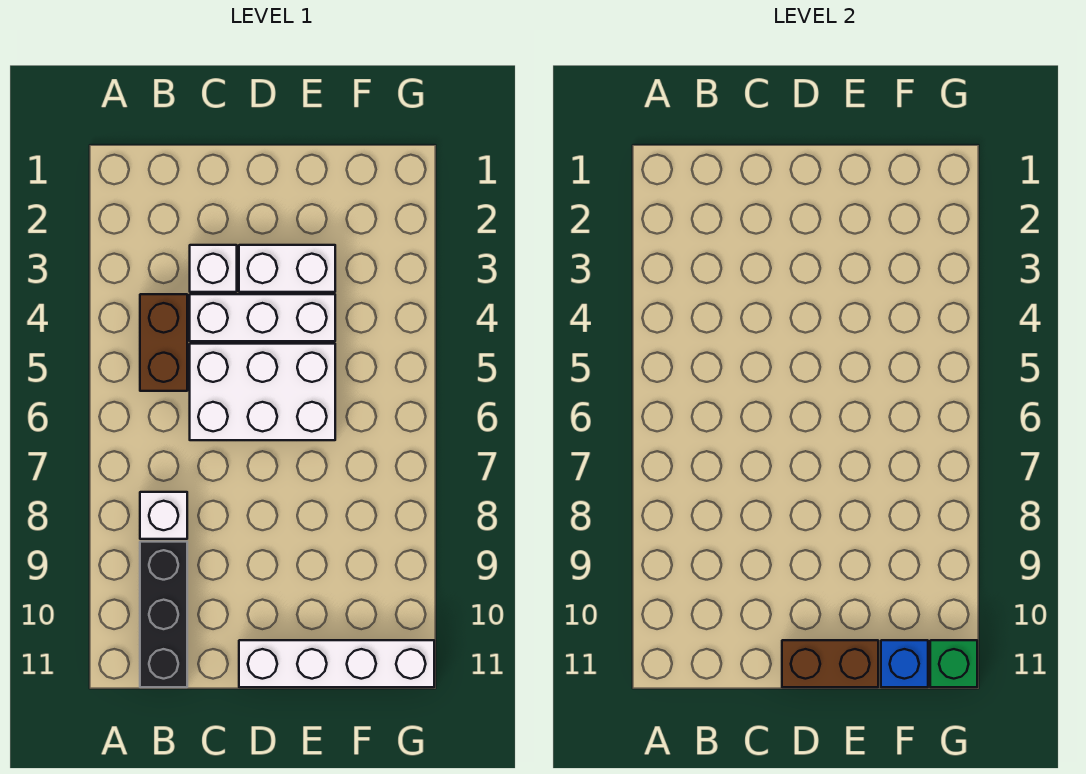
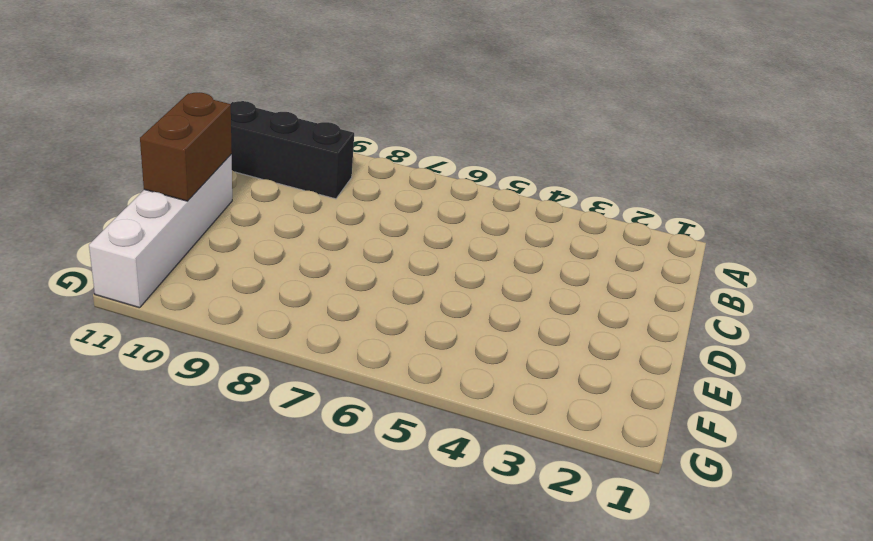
none -> brown brick B4:B5 level 1
none -> white brick B8 level 1

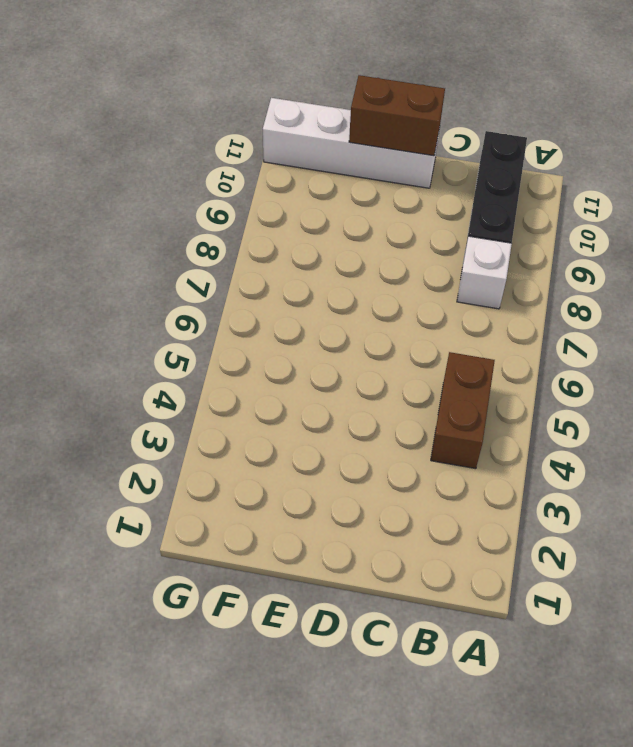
none -> white brick C3 level 1
none -> white brick C4:E4 level 1

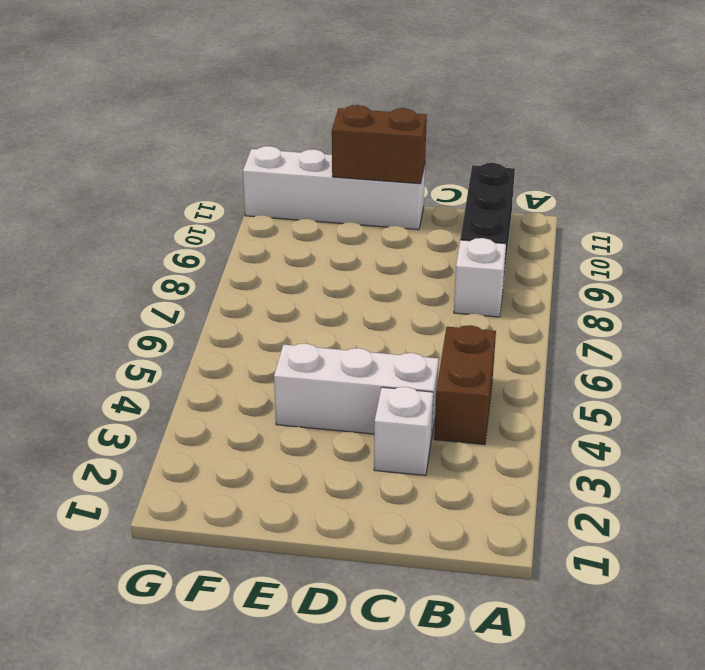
none -> white brick C5:E6 level 1
none -> white brick D3:E3 level 1

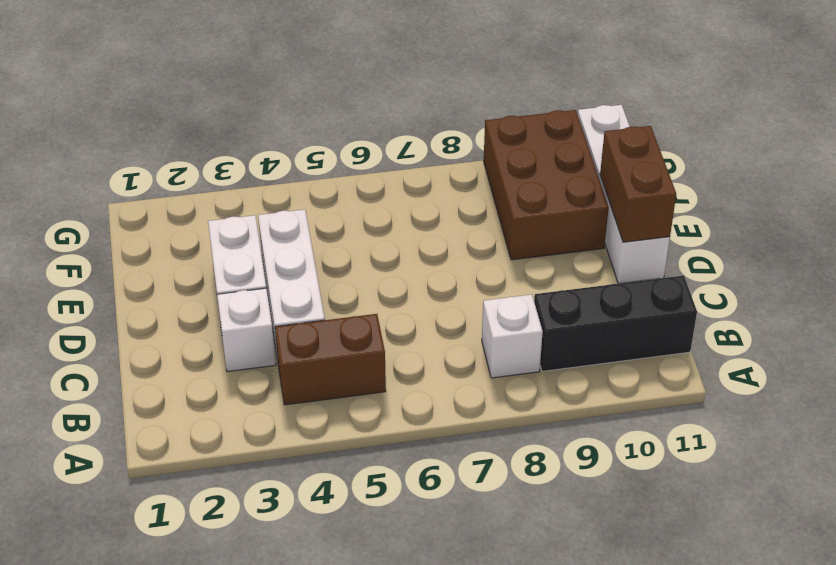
brown brick E9:G10 level 1 -> none
none -> white brick C5:E6 level 1
none -> blue brick F11 level 2

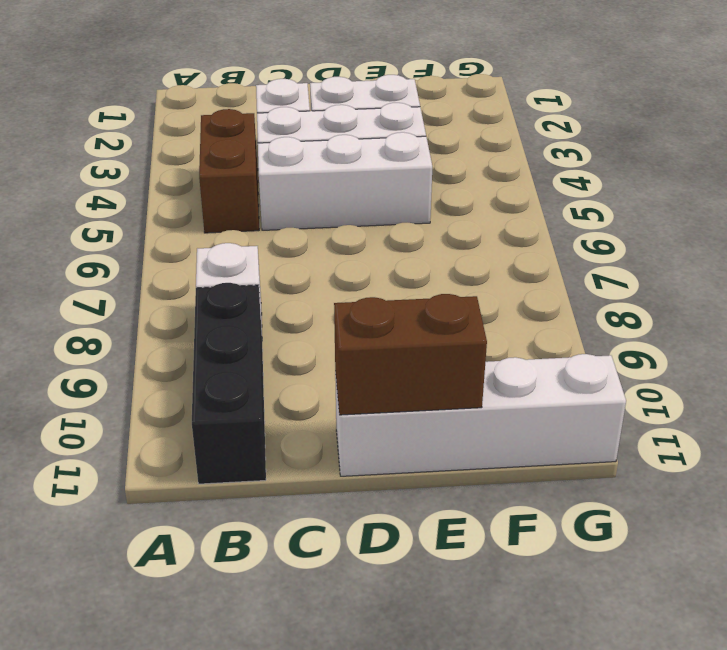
white brick C5:E5 level 1 -> white brick C5:E6 level 1
none -> blue brick F11 level 2
none -> green brick G11 level 2

